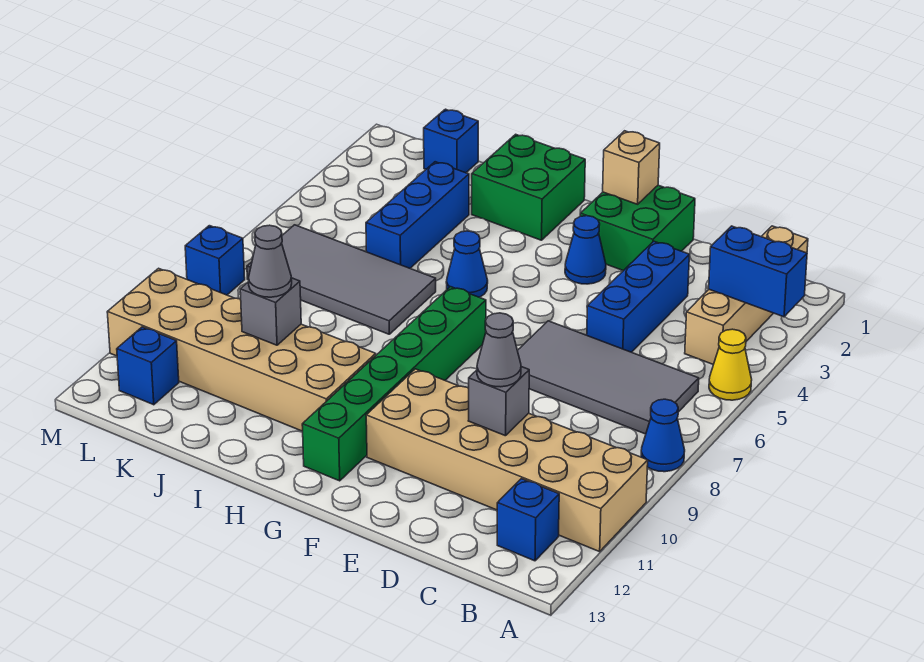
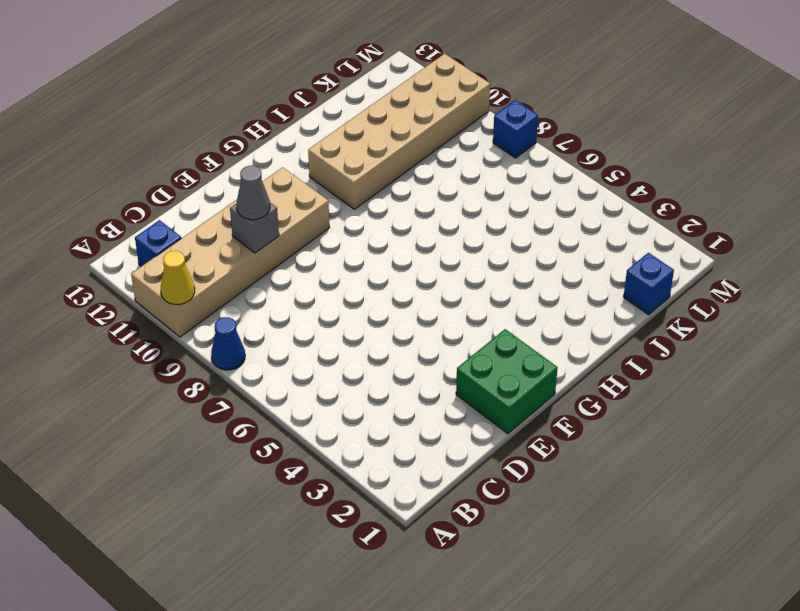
yellow cone A10 level 2 -> yellow cone A5 level 1
none -> tan brick B1:B4 level 1
none -> grey tile B6:E7 level 1
none -> blue brick D3:D5 level 1

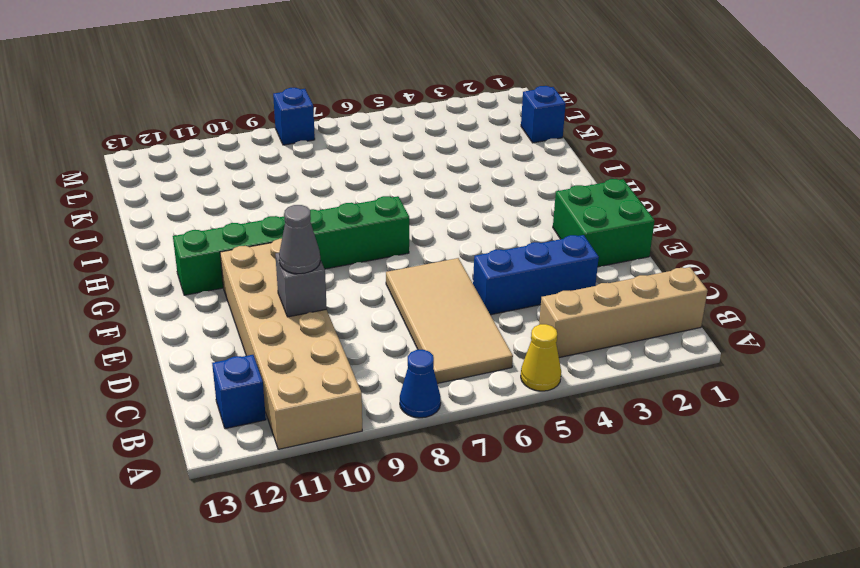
tan tile B6:E7 level 1 -> grey tile B6:E7 level 1
none -> blue cone F3 level 1
none -> green brick H1:I2 level 1
none -> blue cone H5 level 1

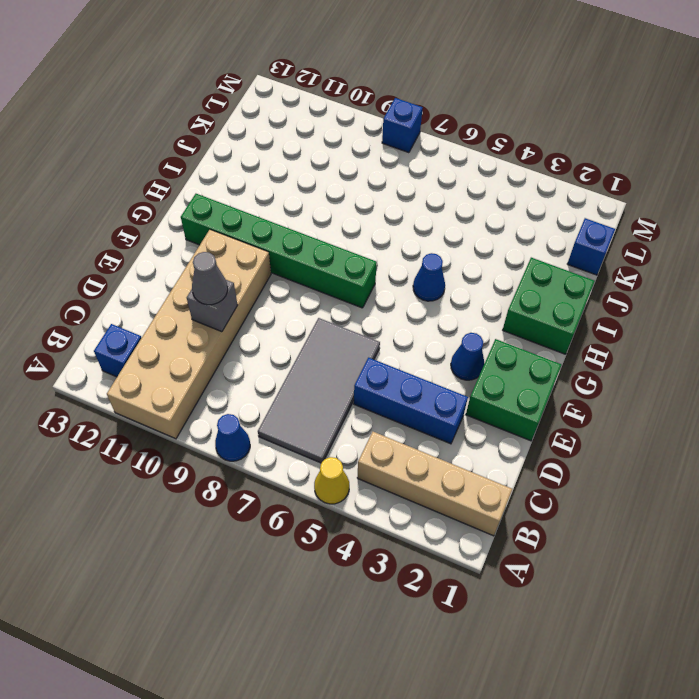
none -> tan brick H10:M11 level 1
none -> grey tile I6:L7 level 1
none -> blue brick J3:J5 level 1

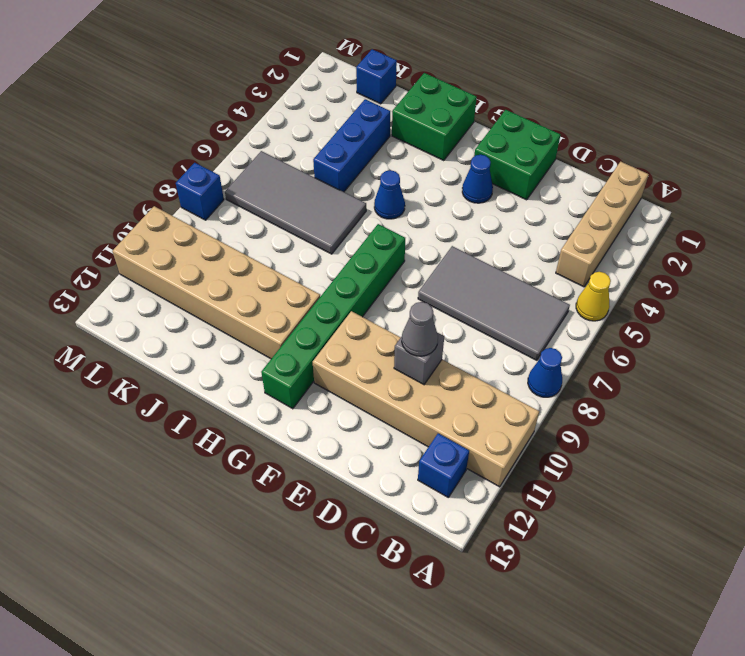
none -> blue brick D3:D5 level 1
none -> blue brick L12 level 1
none -> blue brick A3:B3 level 2

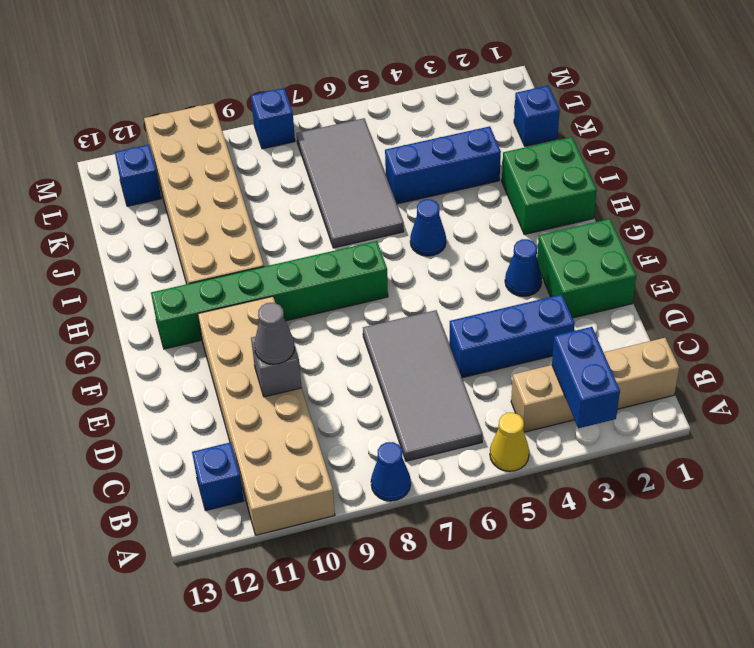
none -> tan brick F1 level 2
none -> grey brick J10 level 2
none -> grey cone J10 level 3

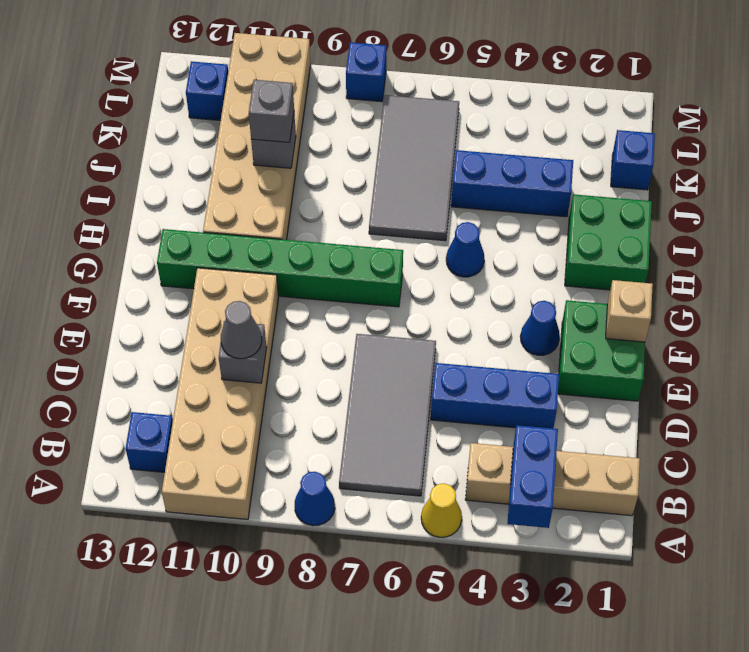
grey brick J10 level 3 -> grey cone J10 level 3

